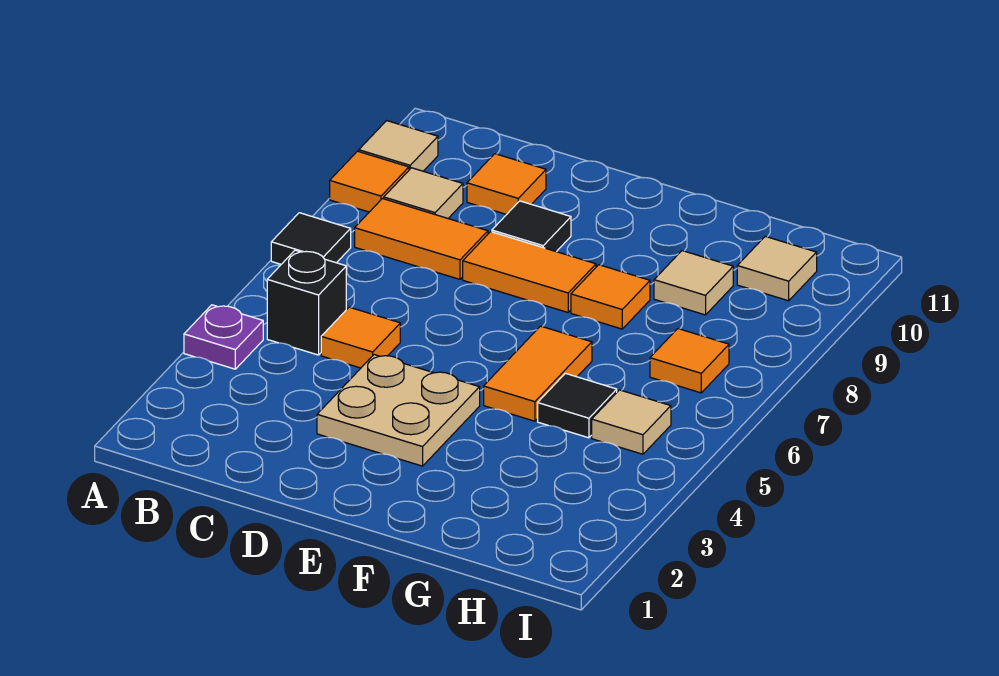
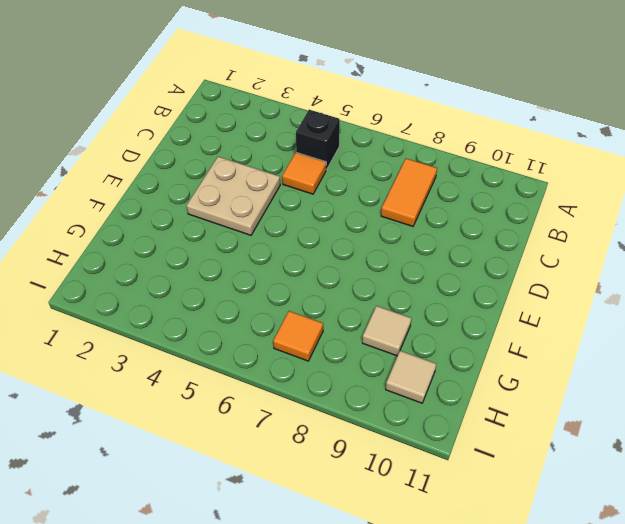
none -> purple plate A4 level 1
none -> black tile A7 level 1
none -> orange tile A9 level 1

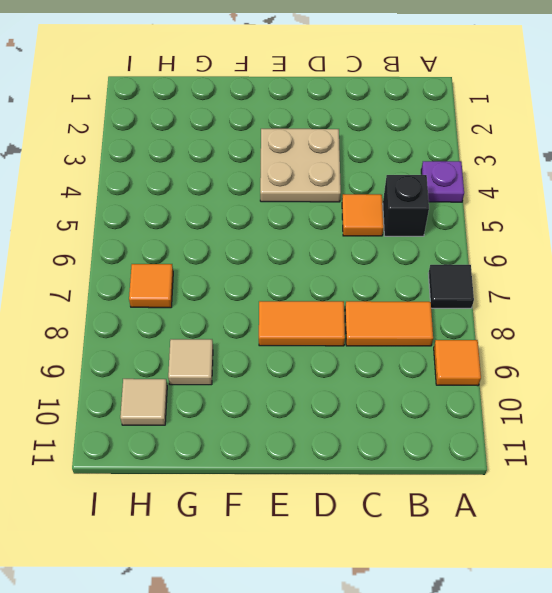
none -> tan tile A10 level 1
none -> tan tile B9 level 1
none -> orange tile C10 level 1

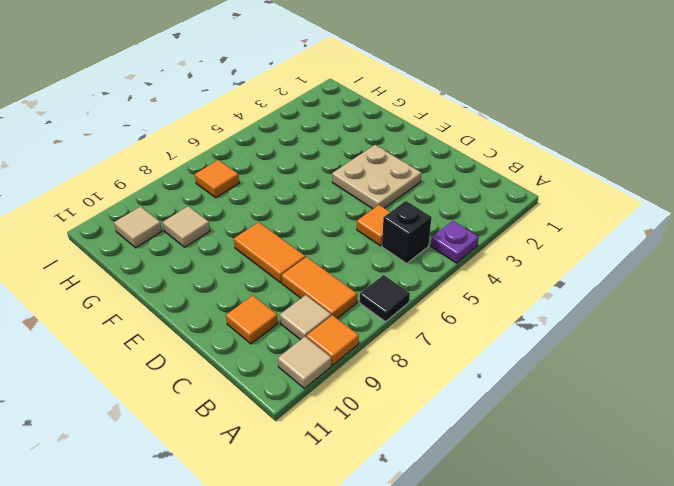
none -> black tile D9 level 1
none -> orange tile F5:F6 level 1
none -> orange tile F8 level 1

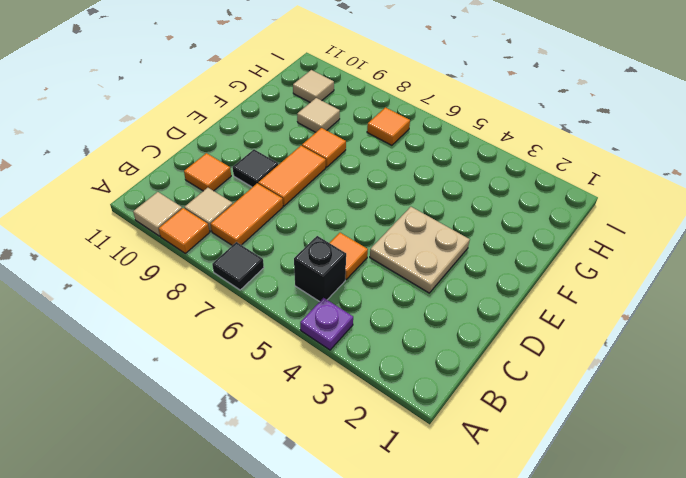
none -> orange tile F5:F6 level 1
none -> black tile G5 level 1
none -> tan tile H5 level 1

